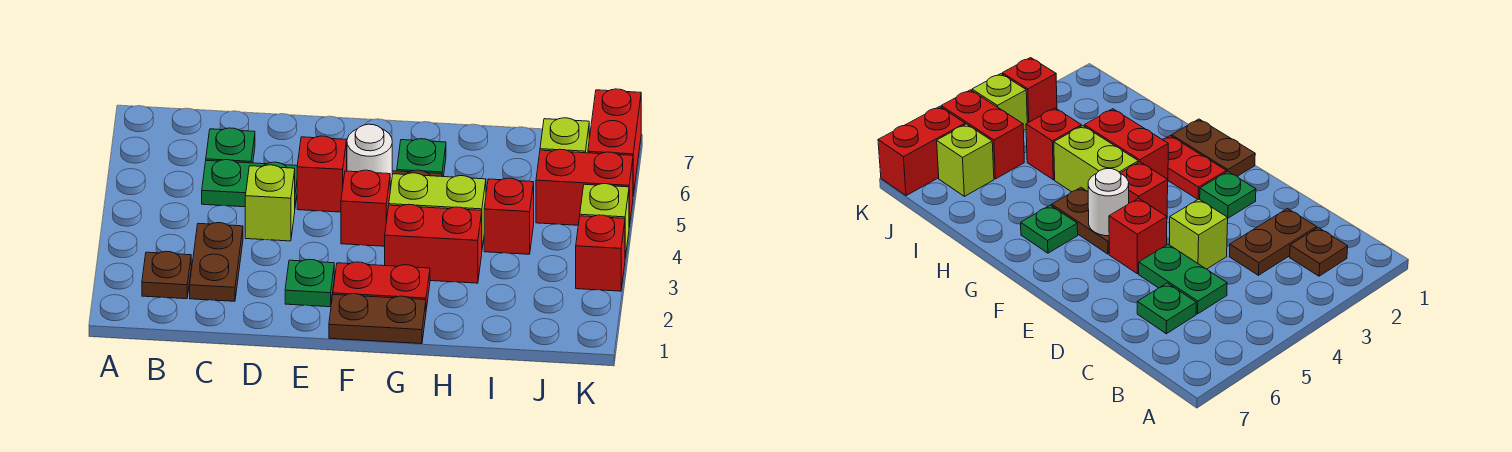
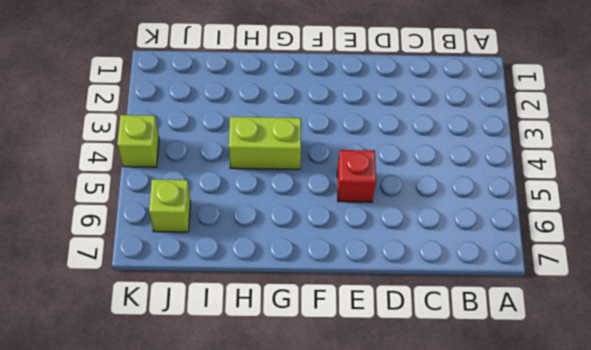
none -> brown plate B2 level 1
none -> brown plate C2:C3 level 1
none -> green plate C5:D5 level 1

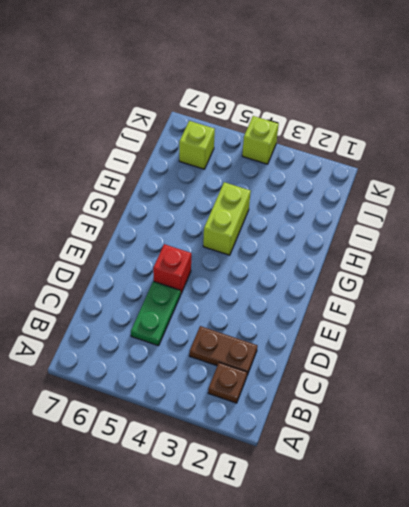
none -> green plate C6 level 1
none -> lime brick D4 level 1
none -> green plate E2 level 1

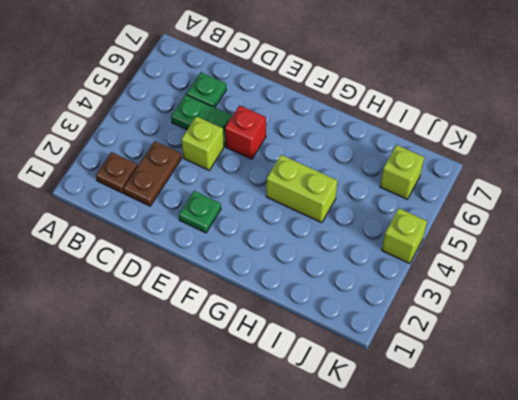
none -> brown plate F1:G1 level 1
none -> red plate F2:G2 level 1
none -> red brick F4 level 1

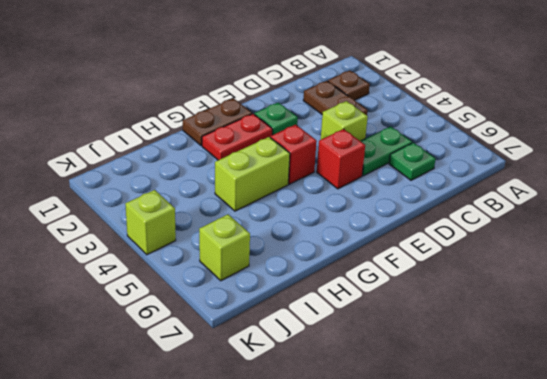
none -> brown plate F5:G5 level 1
none -> red brick G3:H3 level 1
none -> green plate G6 level 1

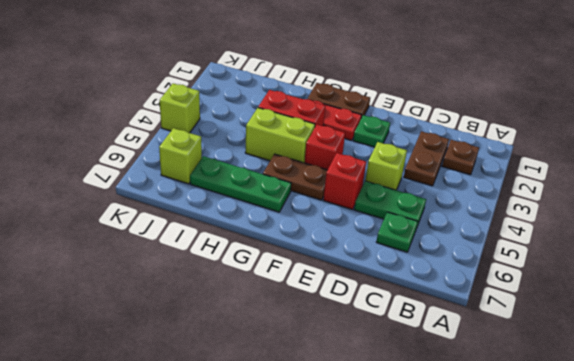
green plate G6:I6 level 1 -> green plate G6 level 1
none -> red brick I4 level 1
none -> red brick J5:K5 level 1
none -> red brick K3 level 1

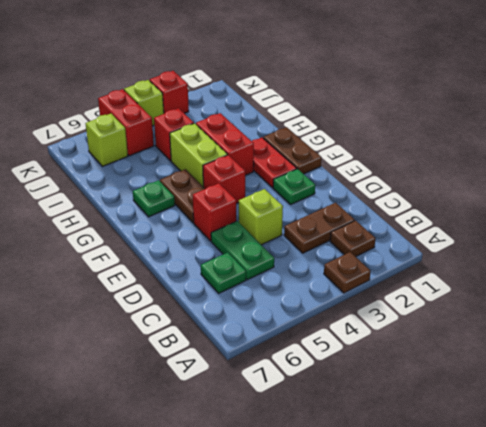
brown plate A3 level 1 -> none
none -> red brick K6:K7 level 1
none -> white round brick F5 level 2

